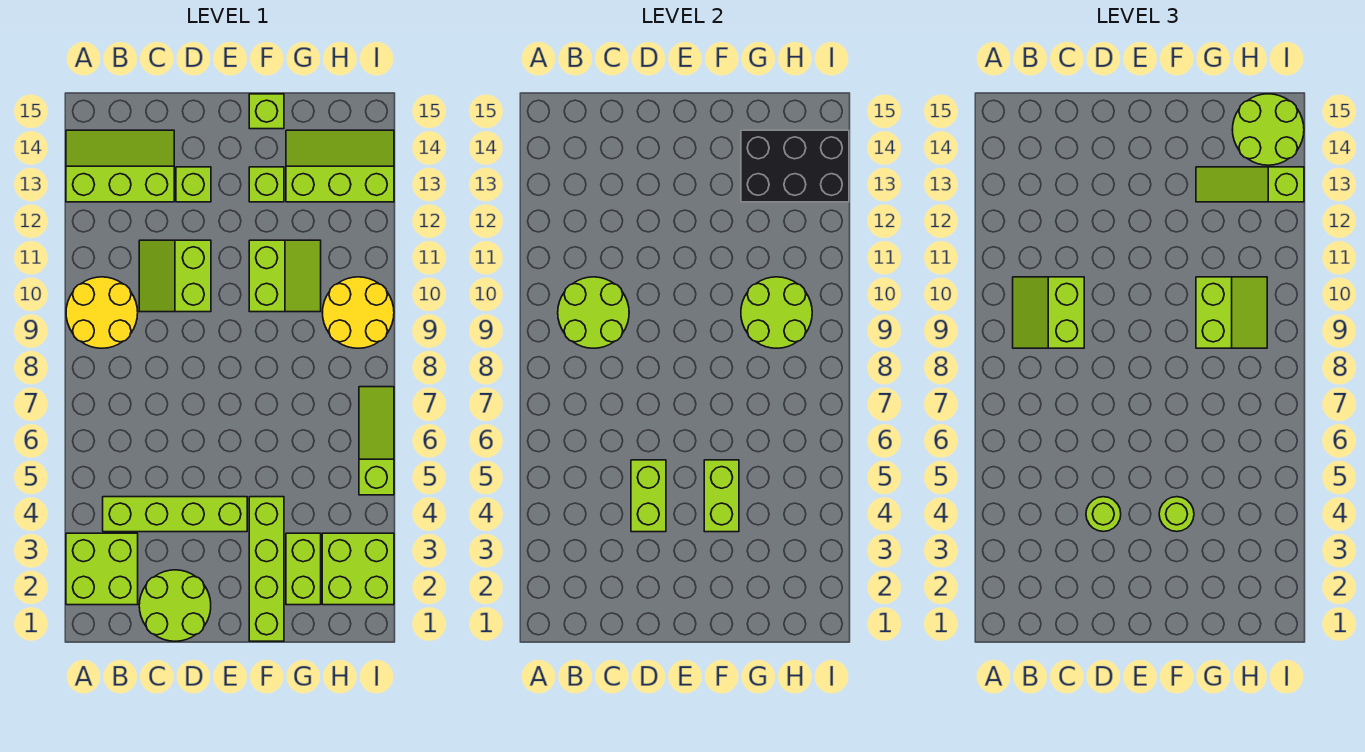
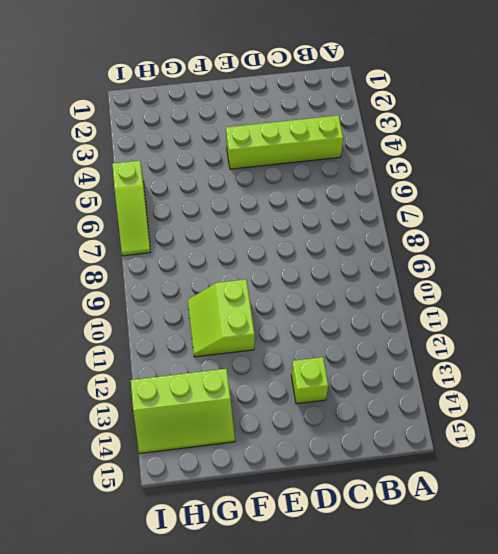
none -> lime brick A2:B3 level 1
none -> yellow round brick A9:B10 level 1
none -> lime slope A13:C14 level 1 top 13

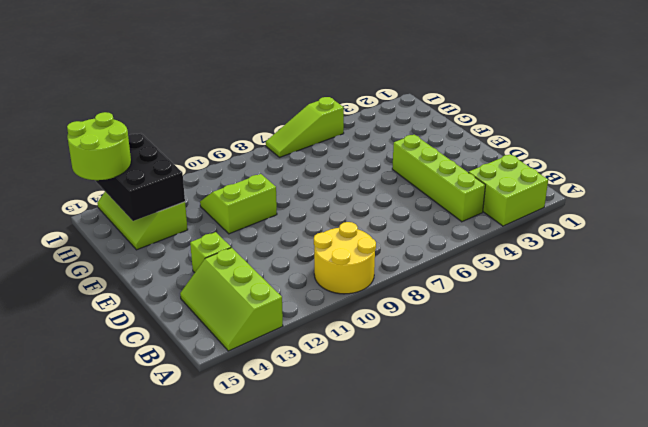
none -> lime round brick C1:D2 level 1
none -> lime slope C10:D11 level 1 top D
none -> lime brick F1:F4 level 1

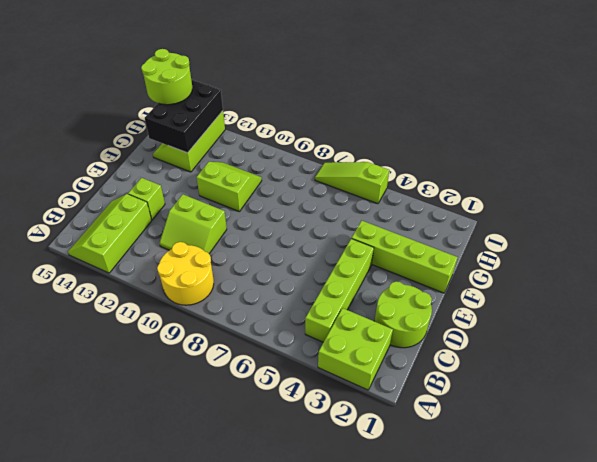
none -> lime brick F13 level 1
none -> lime brick F15 level 1
none -> lime brick G2:G3 level 1

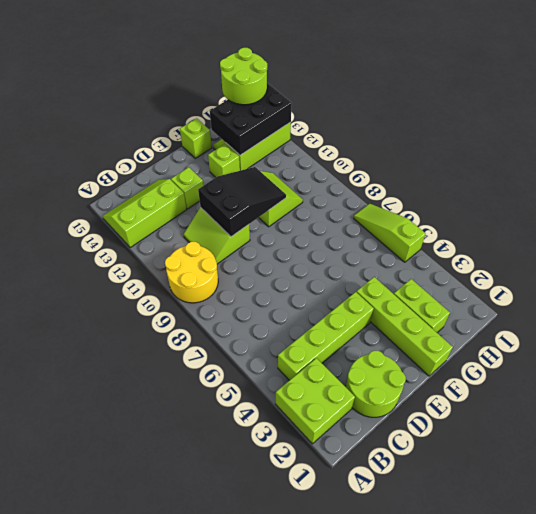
black slope D10:F11 level 2 top D -> none
none -> lime brick H2:I3 level 1
none -> yellow round brick H9:I10 level 1
none -> lime round brick B9:C10 level 2

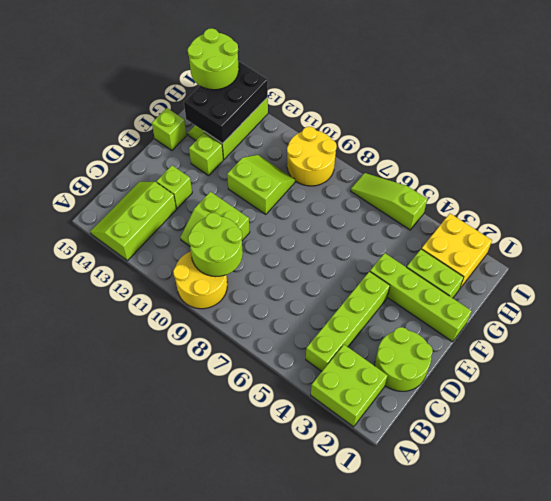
yellow brick H2:I3 level 1 -> lime brick H2:I3 level 1
none -> lime brick D4:D5 level 2
none -> lime brick F4:F5 level 2
none -> lime round brick G9:H10 level 2

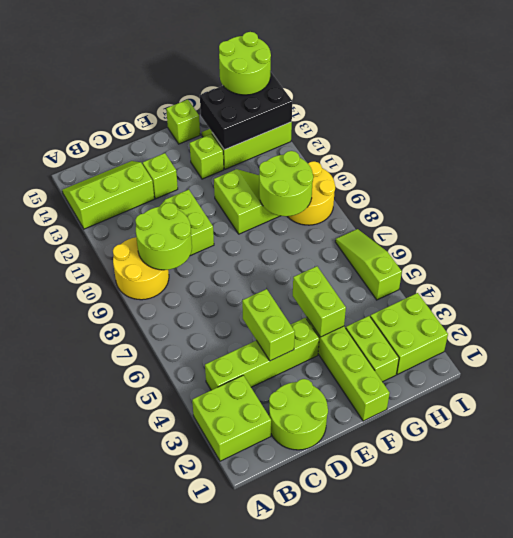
none -> lime slope B9:C10 level 3 top C
none -> lime round brick D4 level 3
none -> lime round brick F4 level 3

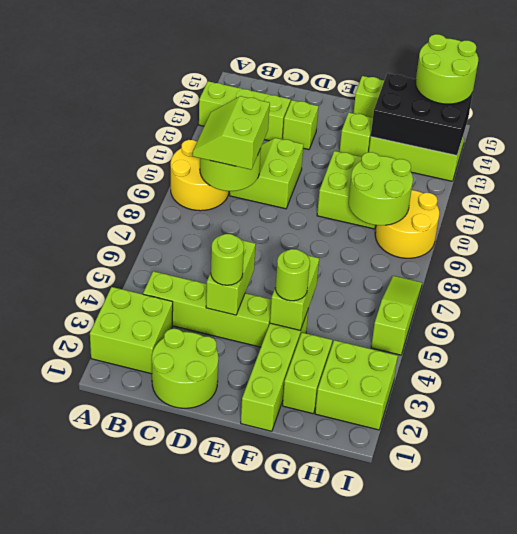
none -> lime slope G9:H10 level 3 top G
none -> lime slope G13:I13 level 3 top I

